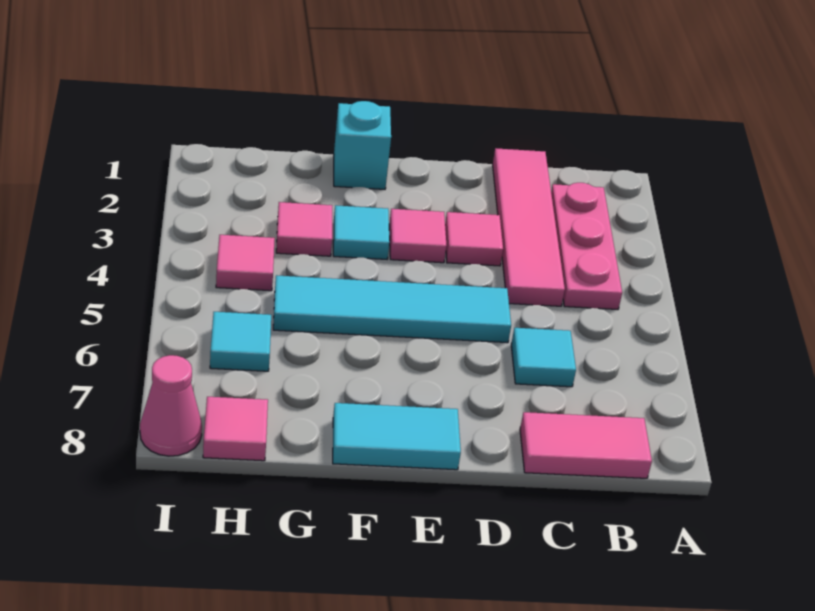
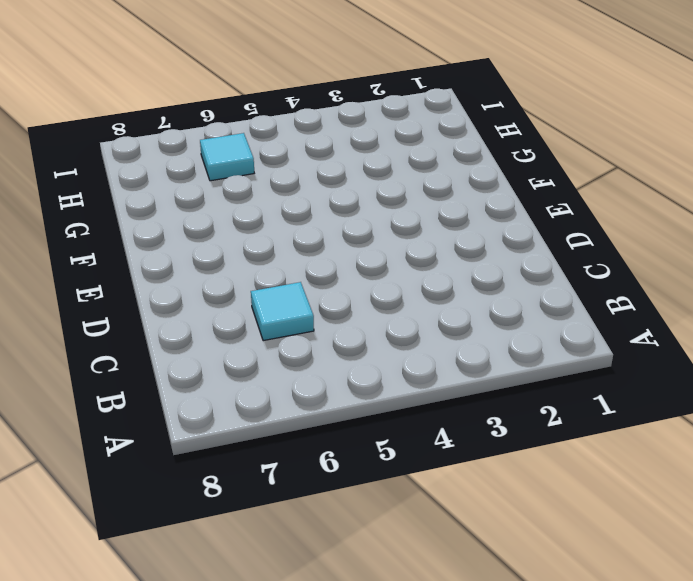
none -> pink plate B2:B4 level 1
none -> pink tile B8:C8 level 1
none -> pink tile C1:C4 level 1

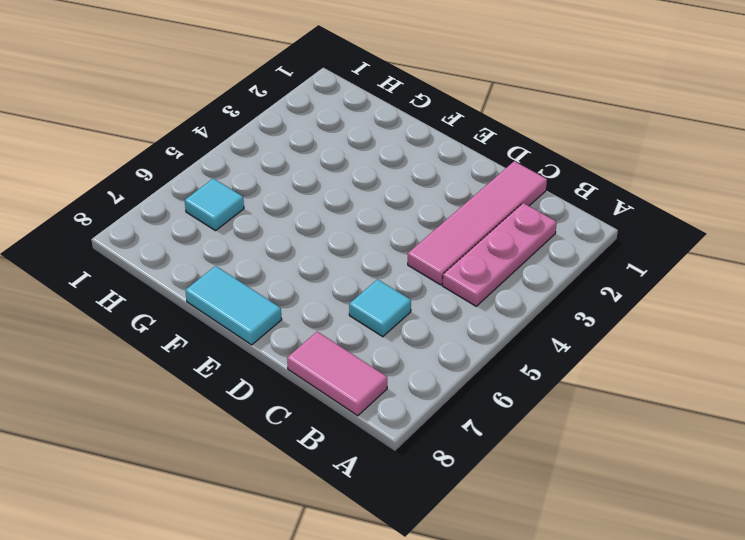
none -> pink tile D3 level 1
none -> cyan tile D5:G5 level 1
none -> pink tile E3 level 1

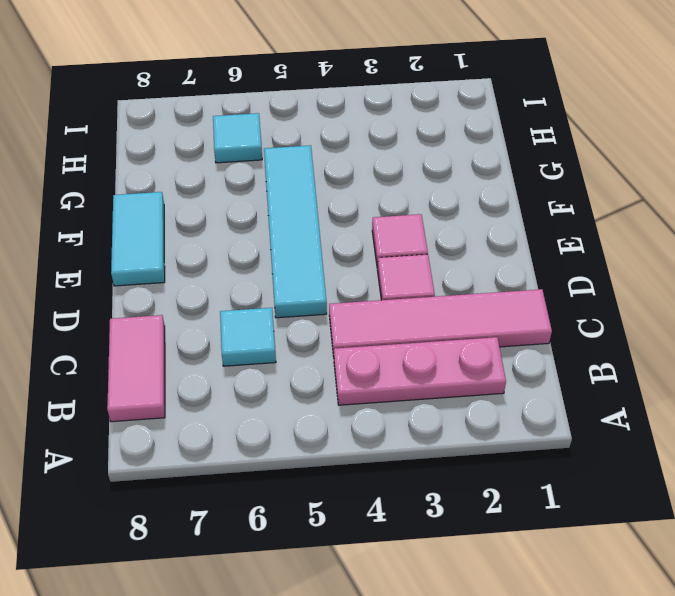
none -> cyan brick F1 level 1
none -> cyan tile F3 level 1
none -> pink tile G3 level 1

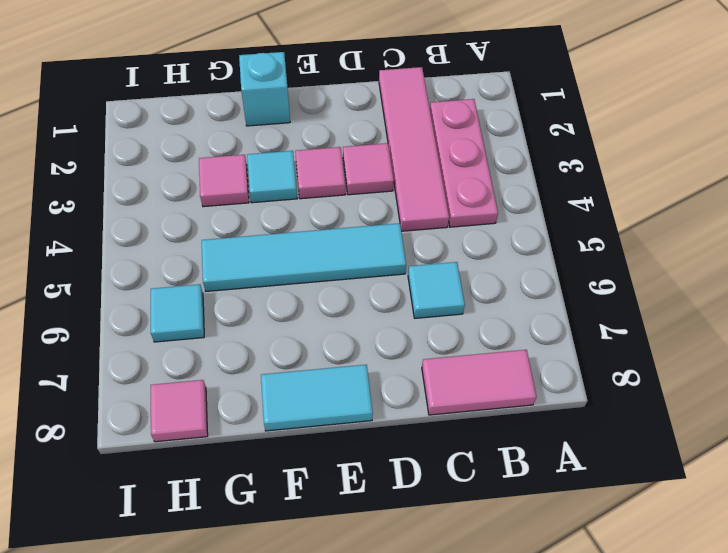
none -> pink tile H4 level 1
none -> pink cone I8 level 1

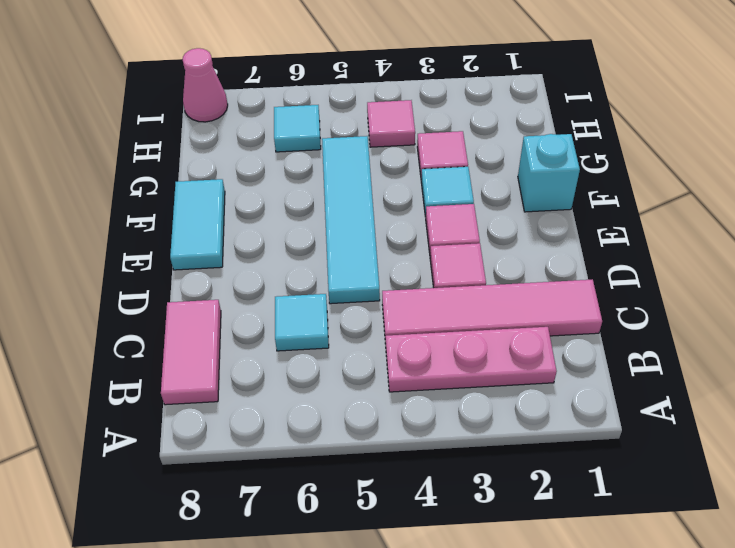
none -> pink tile H8 level 1

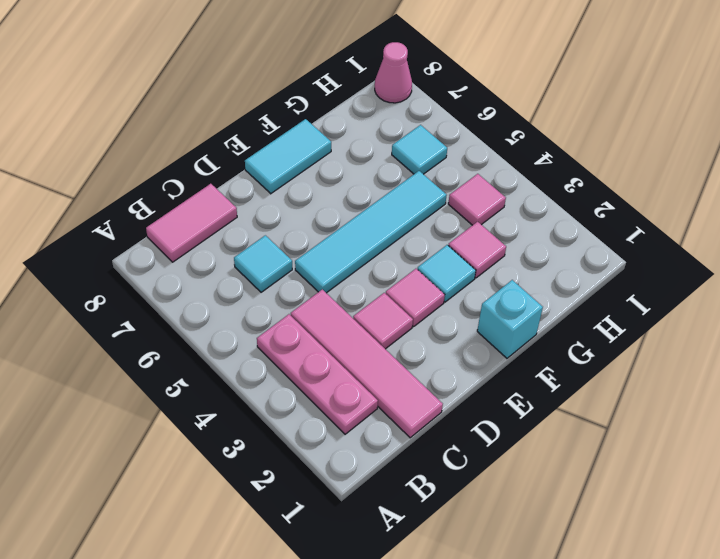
none -> pink tile H8 level 1

